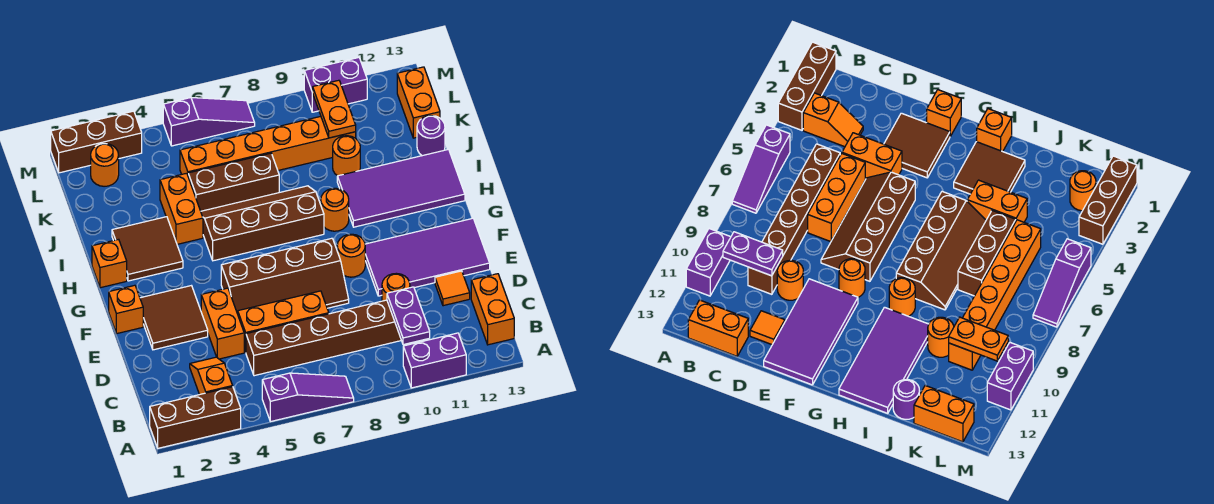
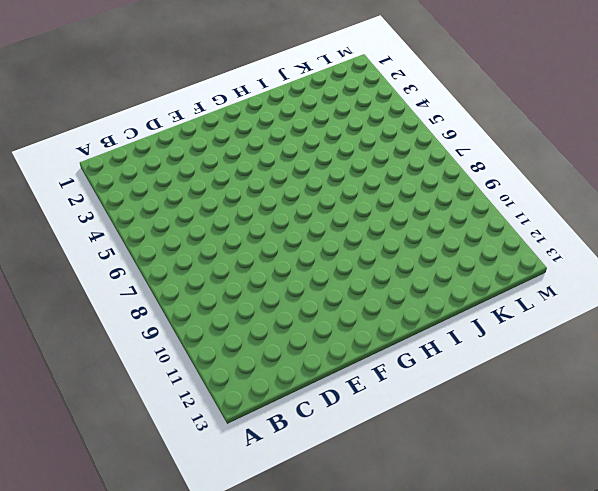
none -> brown brick A1:A3 level 1
none -> purple slope A5:A7 level 1 top 5
none -> purple brick A10:A11 level 1
none -> orange slope B3:C3 level 1 top B

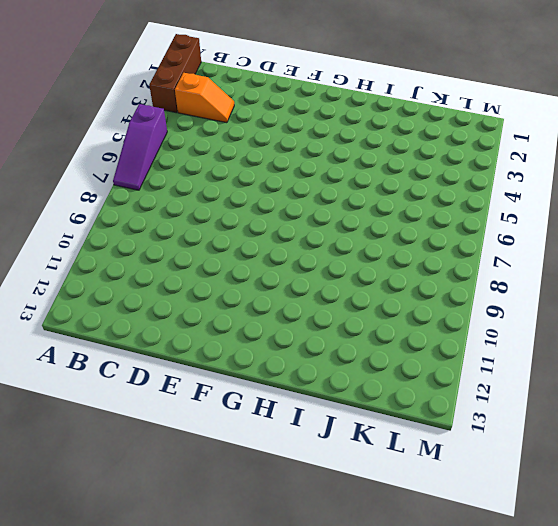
none -> purple brick A10:A11 level 1
none -> orange brick B13:C13 level 1
none -> brown brick C5:C10 level 1
none -> orange brick D4:E4 level 1

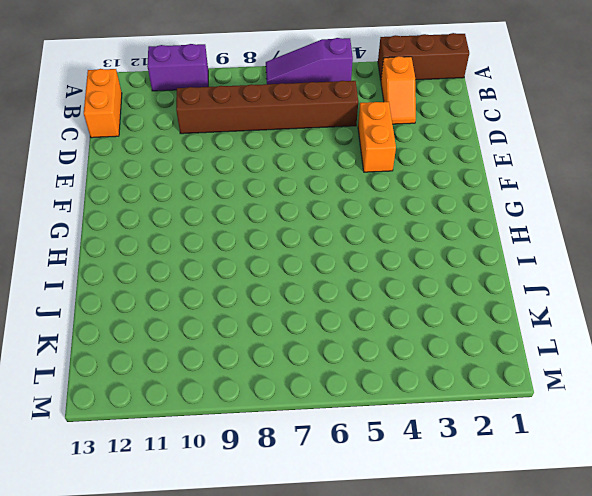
none -> orange brick D5:D7 level 1
none -> orange round brick D10 level 1
none -> orange tile D12 level 1
none -> brown tile E2:F3 level 1

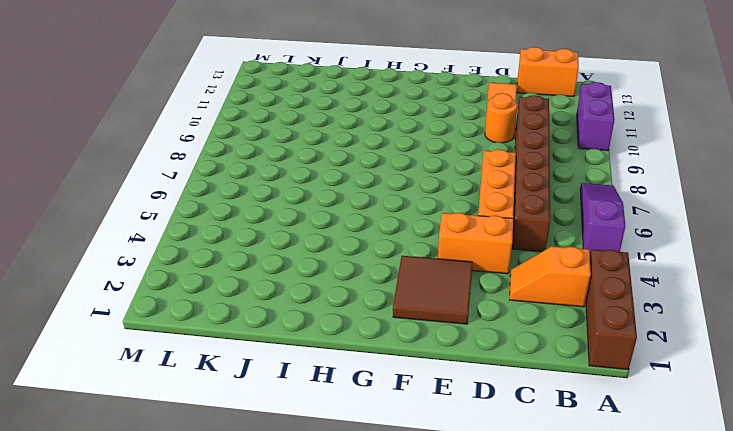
none -> brown slope E5:F8 level 1 top F
none -> purple tile E10:F13 level 1
none -> orange brick F1 level 1
none -> orange round brick F9 level 1

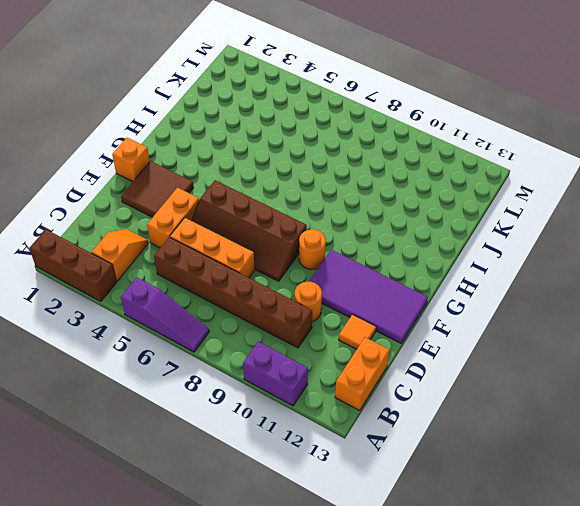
none -> orange brick H1 level 1
none -> brown tile H2:I3 level 1
none -> brown slope H5:I8 level 1 top H
none -> orange round brick H9 level 1

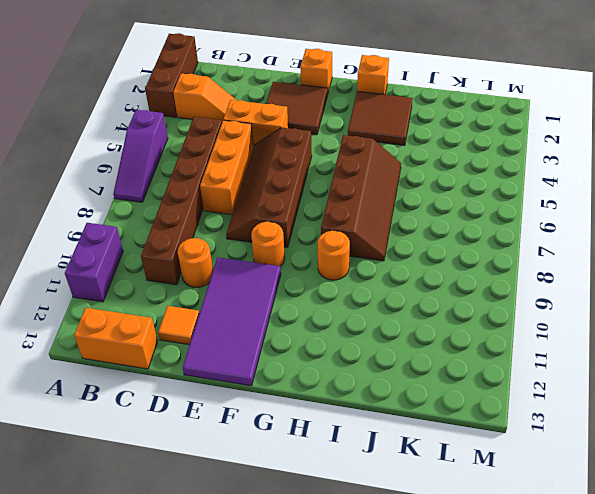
none -> purple tile H10:I13 level 1
none -> orange brick I4:J4 level 1
none -> brown brick J5:J7 level 1
none -> orange round brick J10 level 1

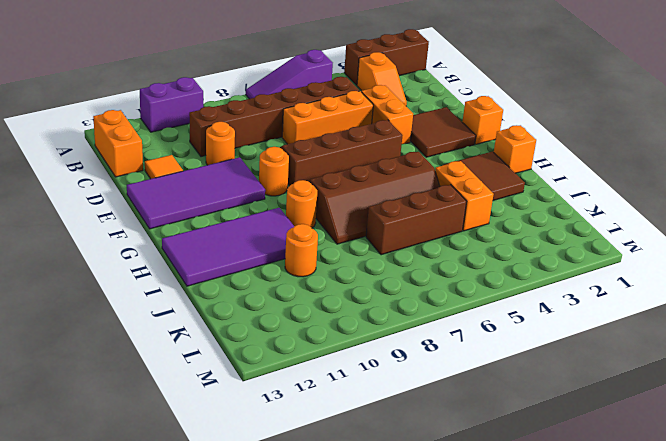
none -> purple round brick J13 level 1
none -> orange brick K5:K10 level 1
none -> orange brick K13:L13 level 1
none -> orange round brick L2 level 1

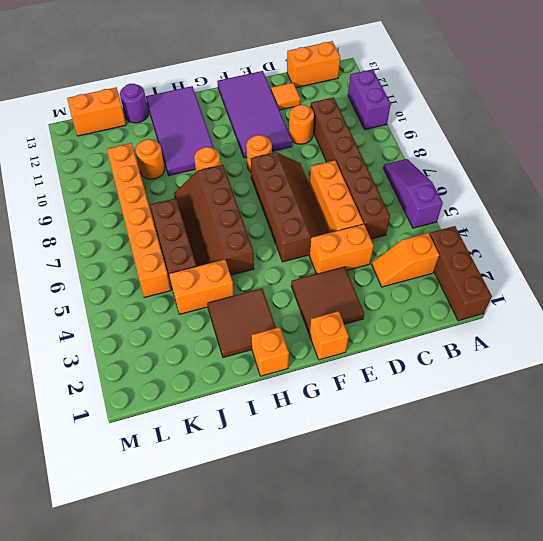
none -> orange round brick L2 level 1
none -> brown brick M1:M3 level 1
none -> purple slope M5:M7 level 1 top 5
none -> purple brick M10:M11 level 1

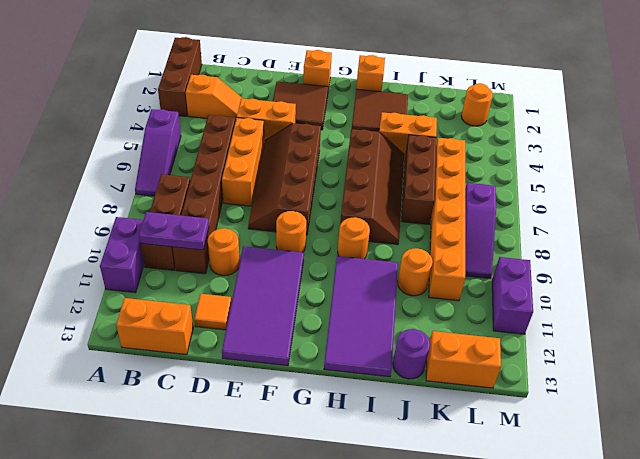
brown brick B8:B10 level 1 -> brown brick M1:M3 level 1
purple slope L7:L9 level 1 top 7 -> purple slope M5:M7 level 1 top 5
none -> orange plate K10:L10 level 2

